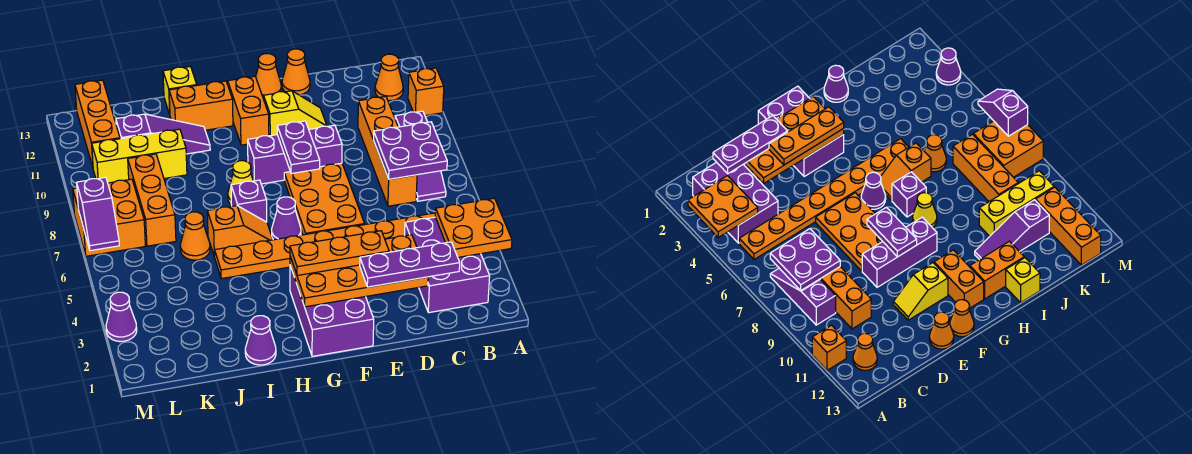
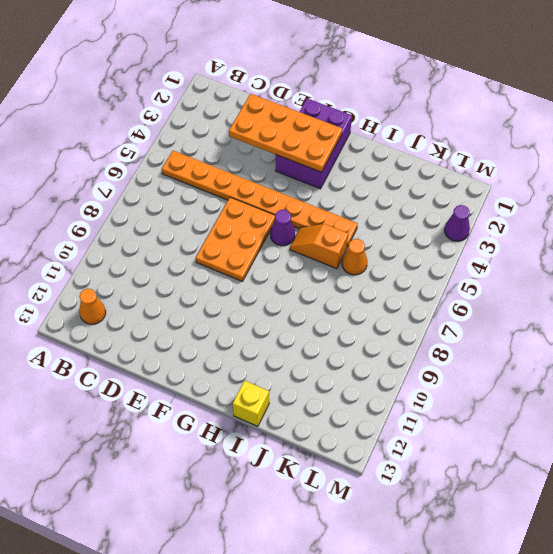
none -> orange brick A11 level 1
none -> purple brick B2:C4 level 1
none -> purple slope B7:B9 level 1 top 9
none -> orange brick C7:C10 level 1

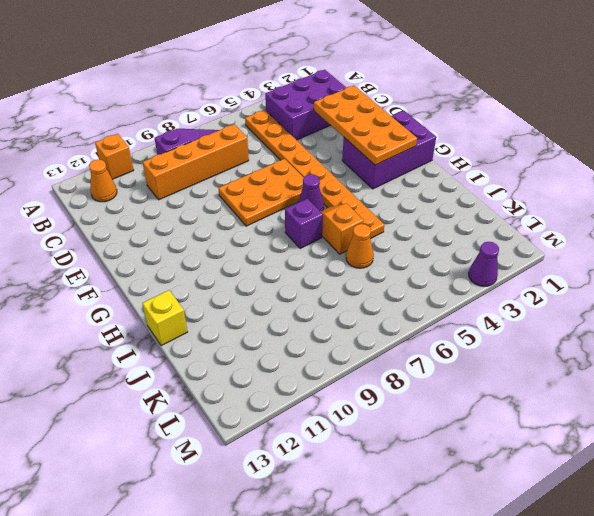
none -> purple brick E9:G9 level 1
none -> yellow slope E11:F11 level 1 top F
none -> orange cone E13 level 1
none -> orange cone F13 level 1

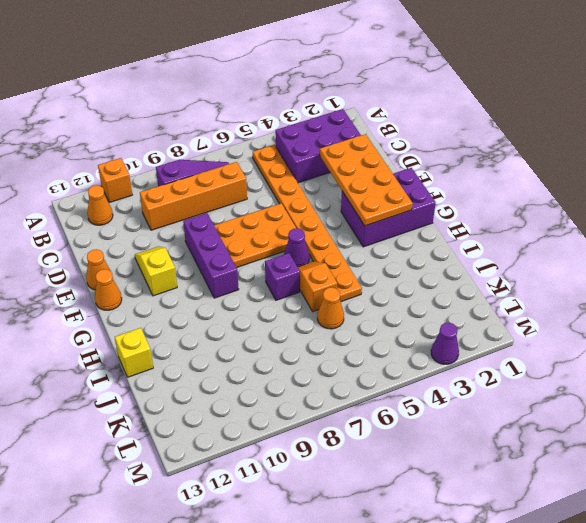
none -> orange brick G11:G12 level 1
none -> yellow cone H8 level 1
none -> orange brick H12:I12 level 1
none -> purple cone I1 level 1

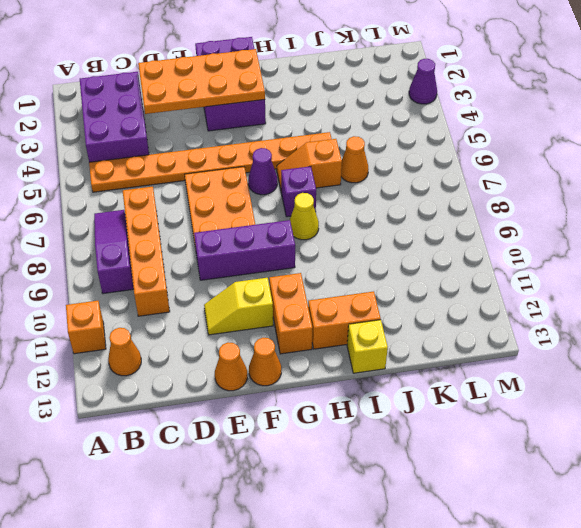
none -> purple cone I1 level 1
none -> purple slope I11:K11 level 1 top K
none -> yellow brick J10:L10 level 1
none -> orange brick K7:K9 level 1

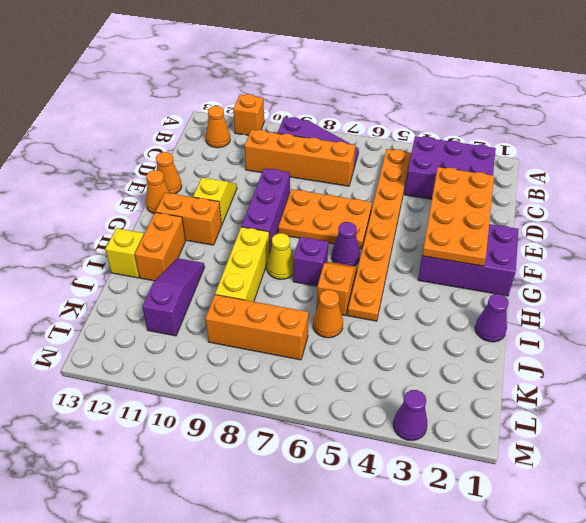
yellow brick H9:J9 level 1 -> yellow brick J10:L10 level 1
none -> orange brick L7:M8 level 1
none -> orange brick L11:L13 level 1
none -> orange plate A3:B4 level 2
none -> purple plate B7:C8 level 2

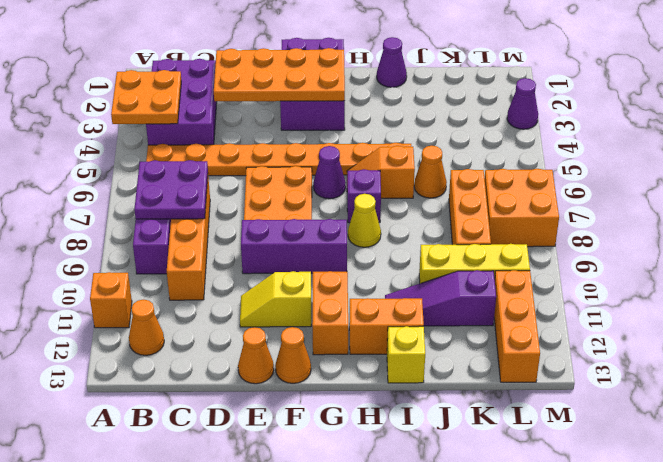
none -> purple plate F8:F9 level 2
none -> purple slope M6:M7 level 2 top 7
none -> purple plate C2:E2 level 3
none -> orange plate E3:G3 level 3

